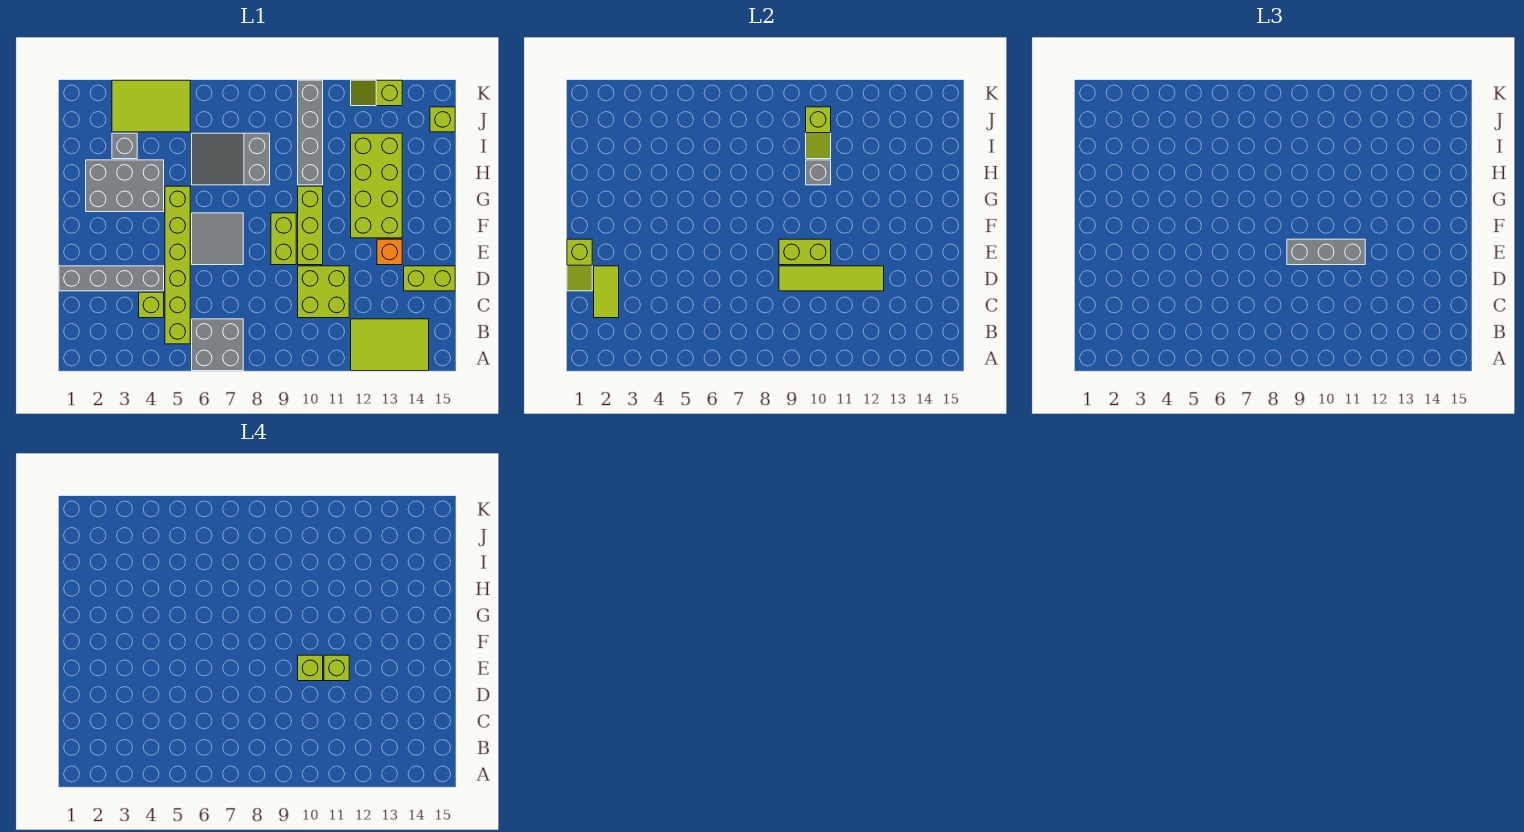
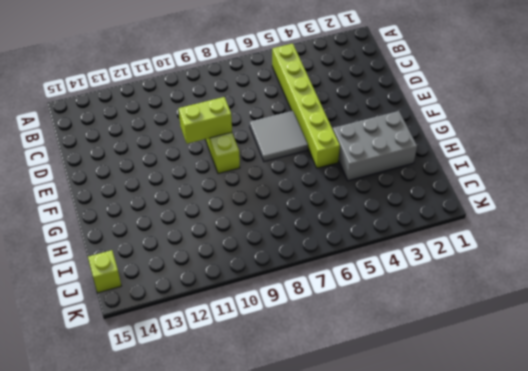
none -> grey brick A6:B7 level 1
none -> lime tile A12:B14 level 1
none -> lime brick C4 level 1

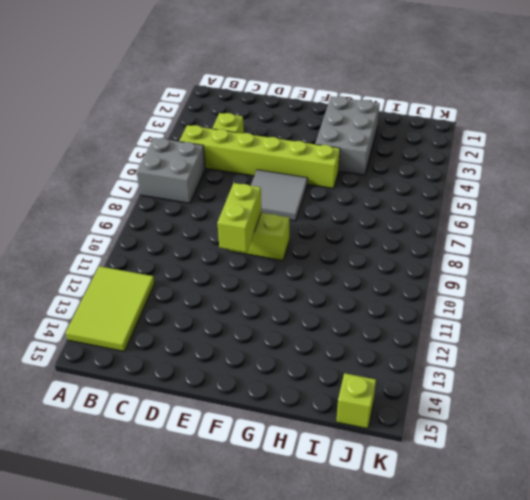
none -> lime brick C10:D11 level 1
none -> grey brick D1:D4 level 1
none -> lime brick D14:D15 level 1

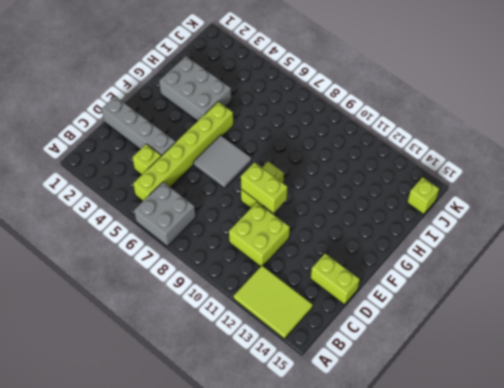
none -> lime brick E10:G10 level 1
none -> orange brick E13 level 1
none -> lime brick F12:I13 level 1

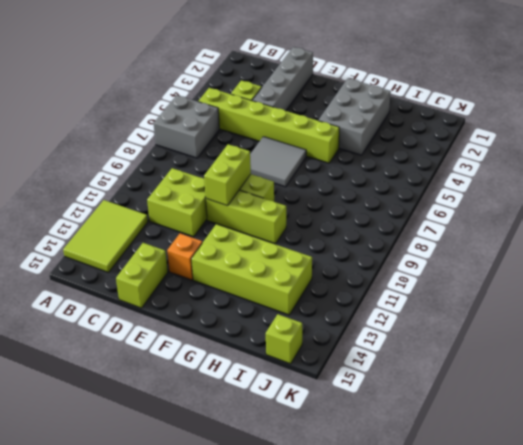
none -> grey slope H6:I8 level 1 top 8
none -> grey brick H10:K10 level 1
none -> grey brick I3 level 1

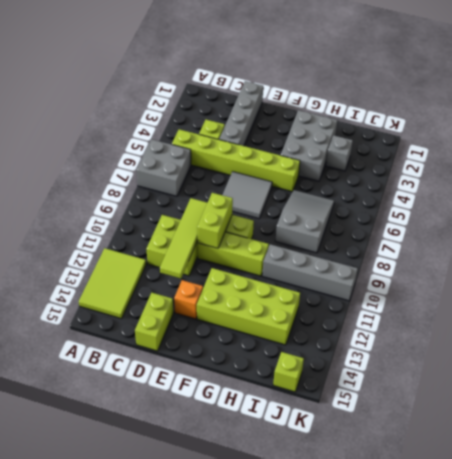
none -> lime tile J3:K5 level 1
none -> lime slope K12:K13 level 1 top 13
none -> lime tile C2:D2 level 2

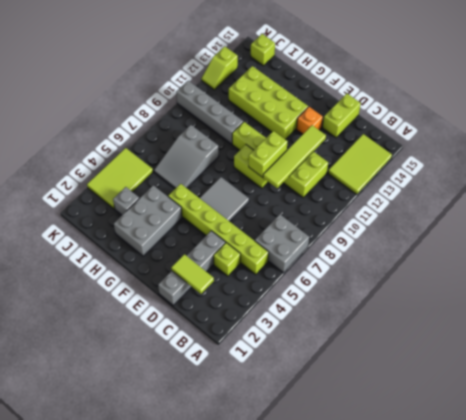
none -> lime slope D1:E1 level 2 top E
none -> grey brick H10 level 2
none -> lime slope I10:J10 level 2 top J

